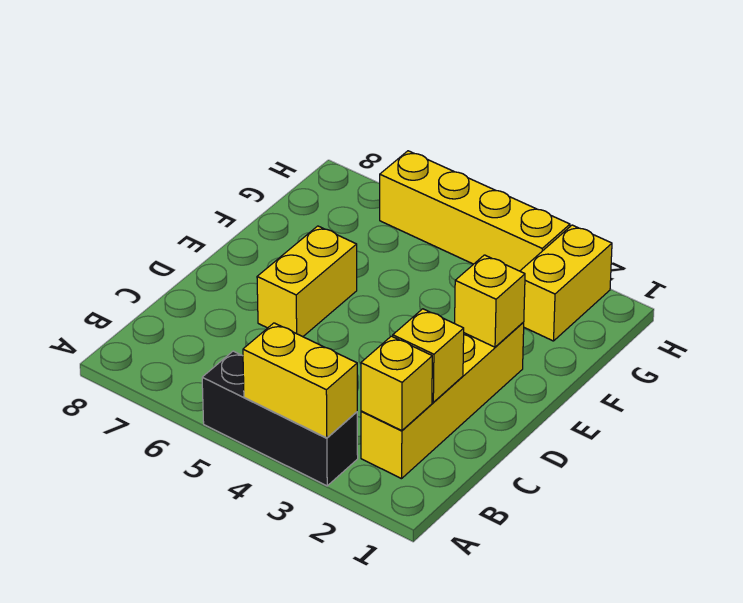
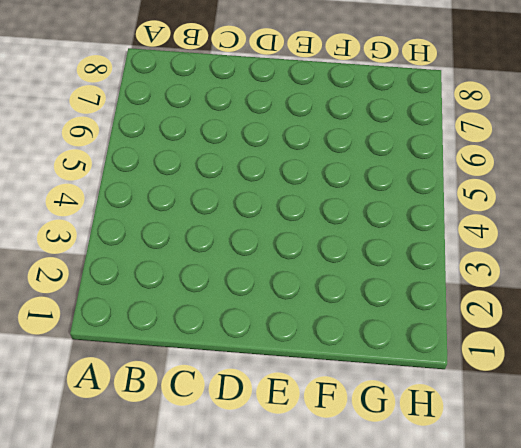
none -> black brick A3:A5 level 1
none -> yellow brick B2:E2 level 1

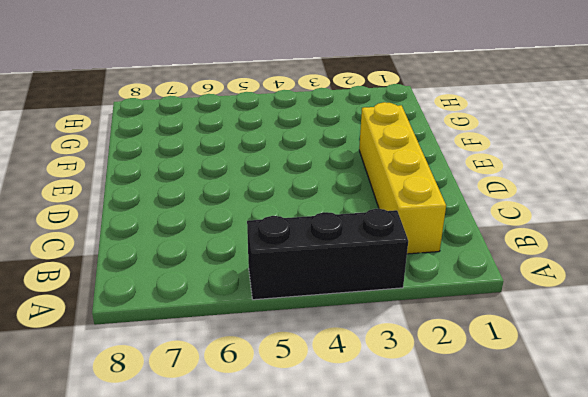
none -> yellow brick D6:E6 level 1
none -> yellow brick G2:H2 level 1

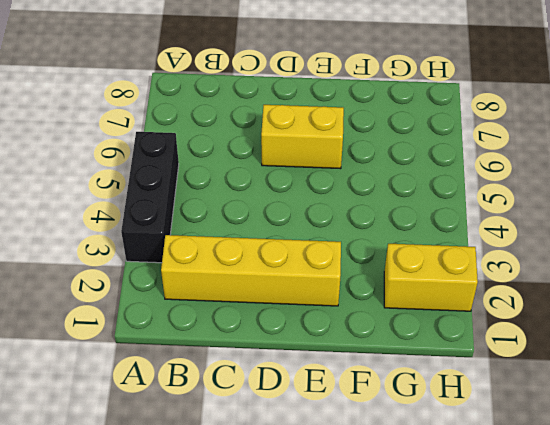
none -> yellow brick H3:H6 level 1
none -> yellow brick A3:A4 level 2

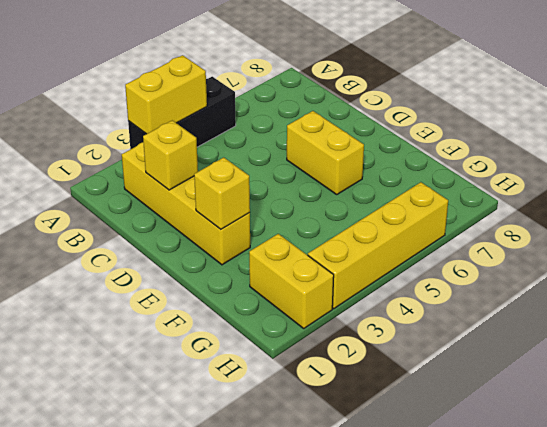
none -> yellow brick B2 level 2

